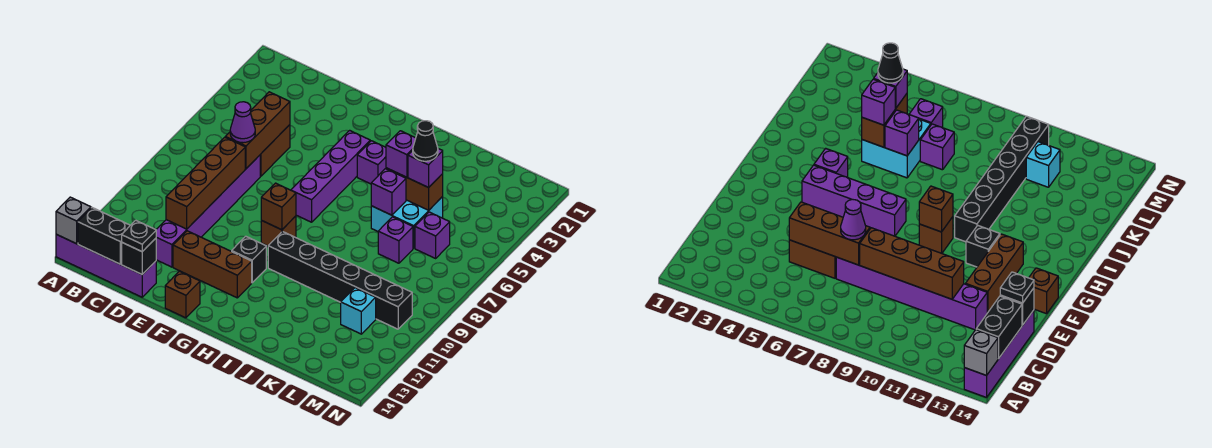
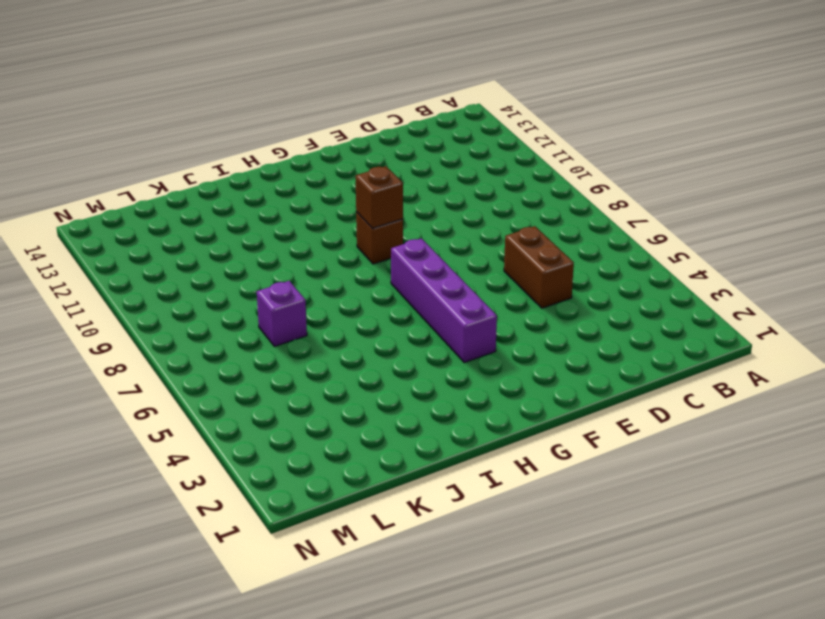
none -> purple brick A14:D14 level 1
none -> purple brick D7:D12 level 1
none -> brown brick E12:G12 level 1

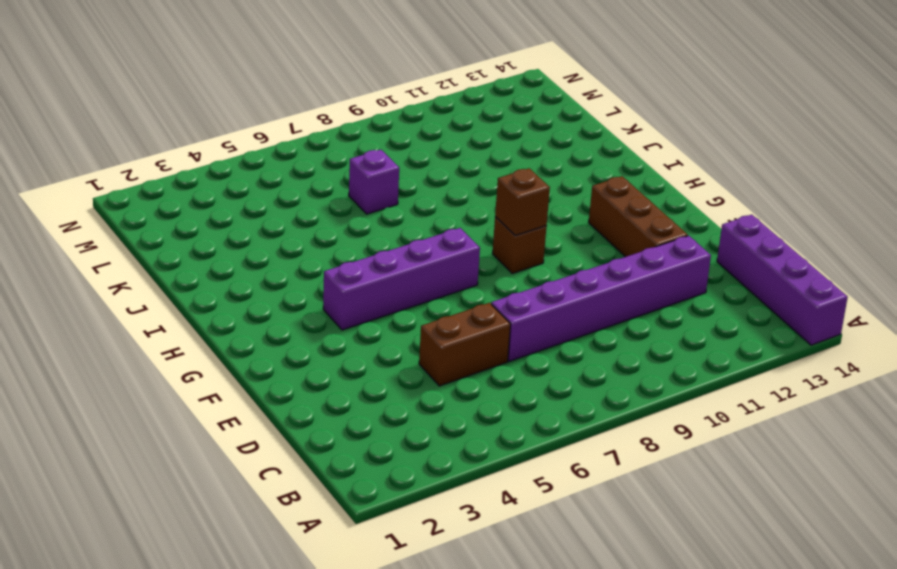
none -> brown brick F14 level 1
none -> black brick G11 level 1
none -> purple brick H4 level 1

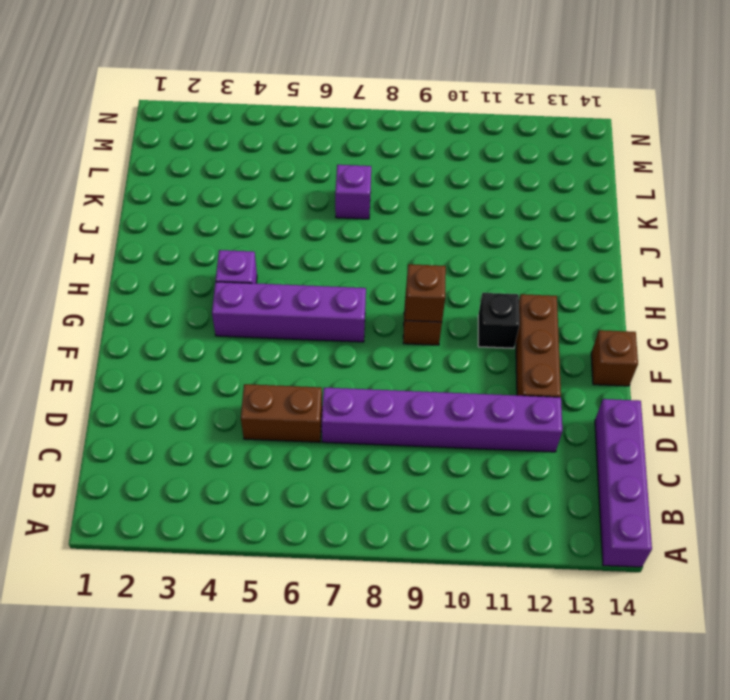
none -> black brick H10:M10 level 1
none -> cyan brick J5:K6 level 1
none -> purple brick L6 level 1

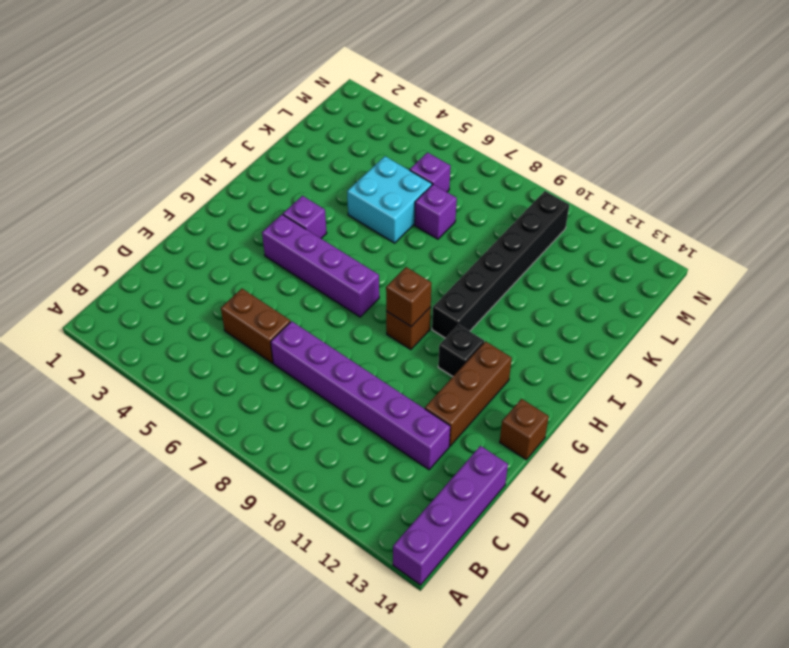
none -> cyan brick L11 level 1
none -> grey brick A14 level 2
none -> black brick B14:C14 level 2

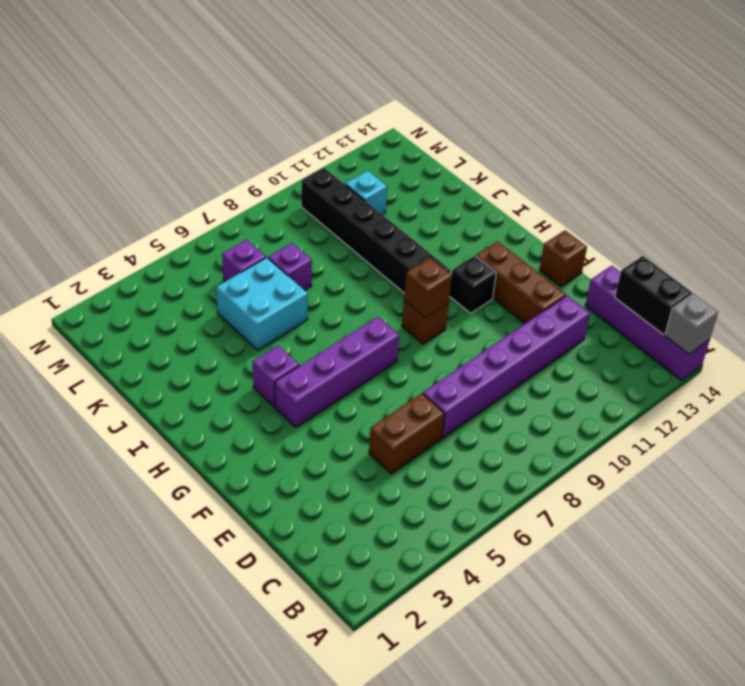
none -> brown brick D5:D7 level 2
none -> brown brick D8:D11 level 2
none -> black brick D14 level 2

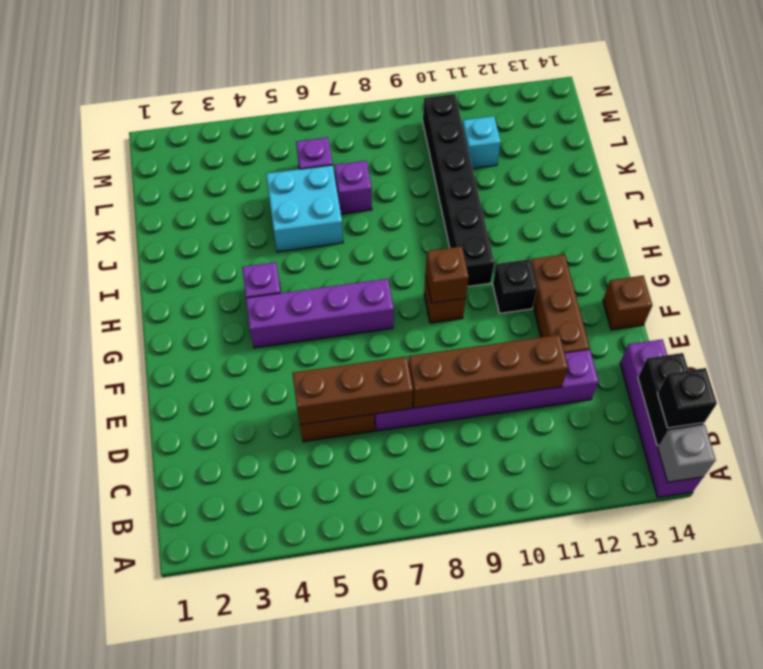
black brick B14 level 3 -> black brick D14 level 2
none -> brown brick J5:K5 level 2
none -> purple brick J6 level 2
none -> purple cone D7 level 3

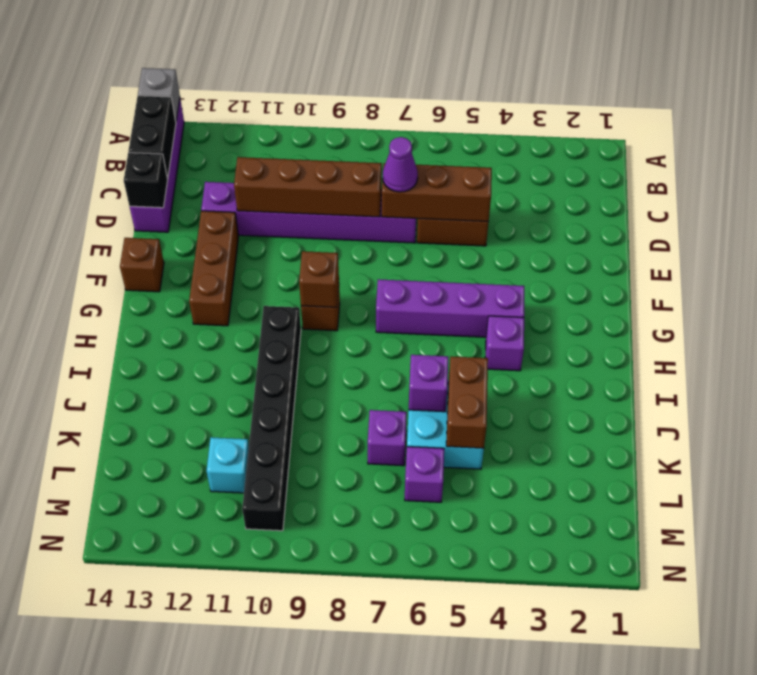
none -> black brick G11 level 1
none -> black plate D14 level 3
none -> purple brick J5 level 3

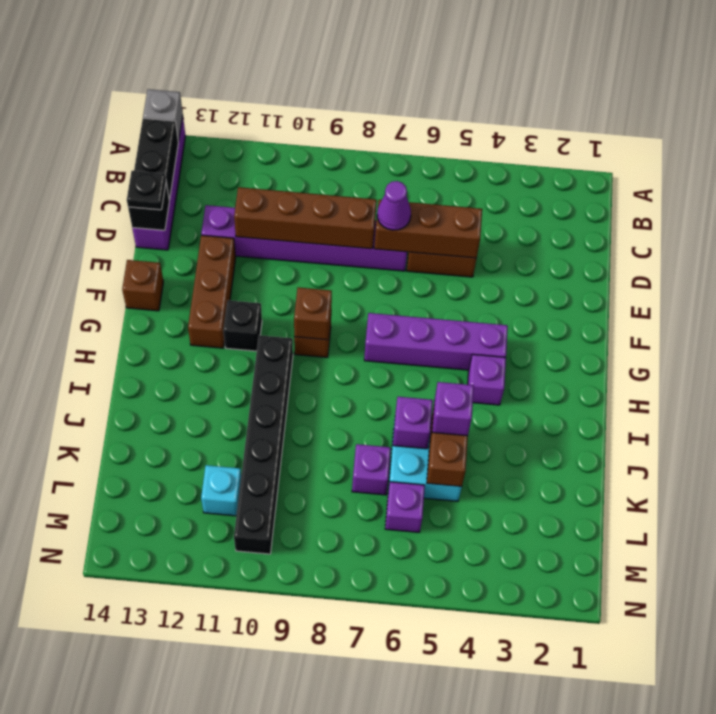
none -> purple brick K5 level 3
none -> black cone K5 level 4

